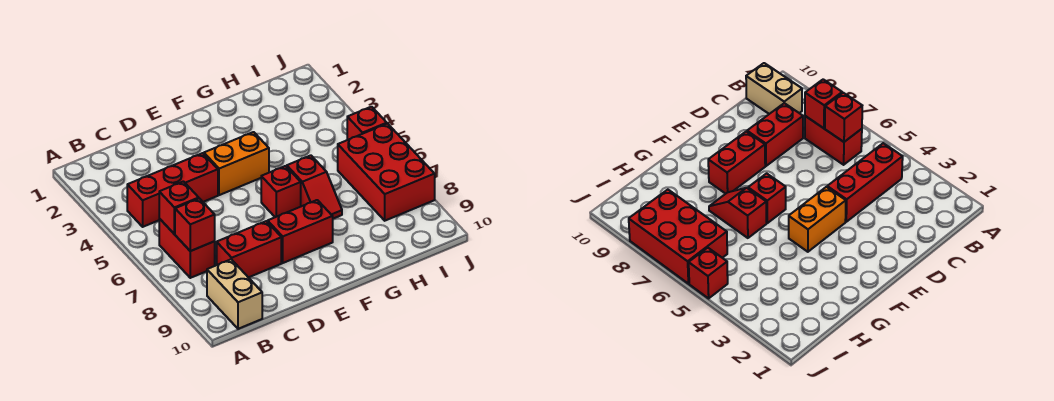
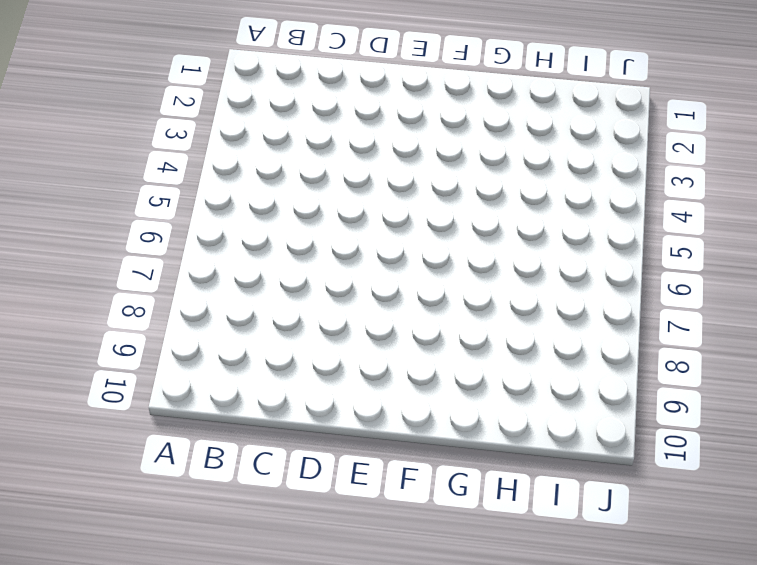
none -> red brick B4:D4 level 1
none -> red brick B6:B7 level 1
none -> tan brick B9:B10 level 1

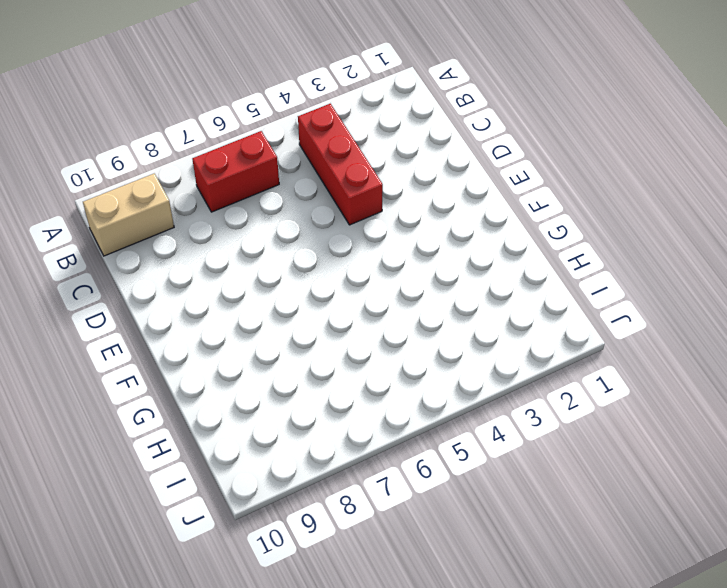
none -> red brick C8:D8 level 1
none -> orange brick E4:F4 level 1
none -> red brick E8:F8 level 1

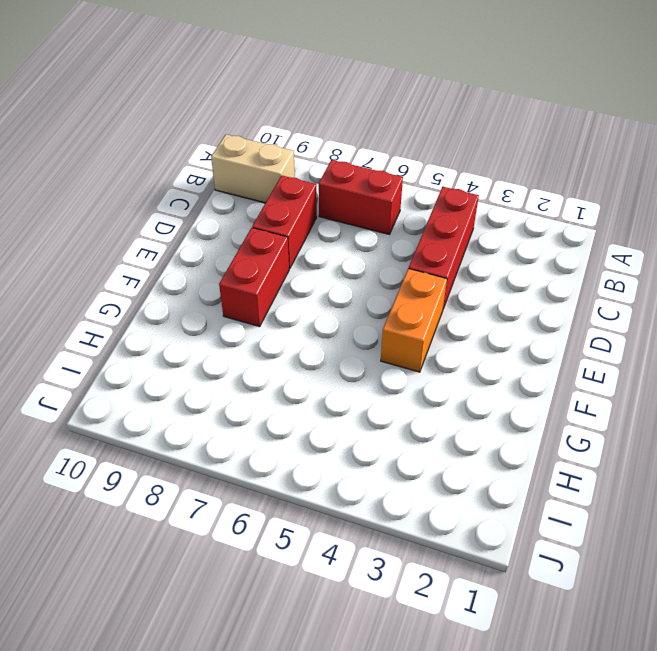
none -> red brick F6 level 1
none -> red slope G6:G7 level 1 top 6
none -> red brick I6:J8 level 1

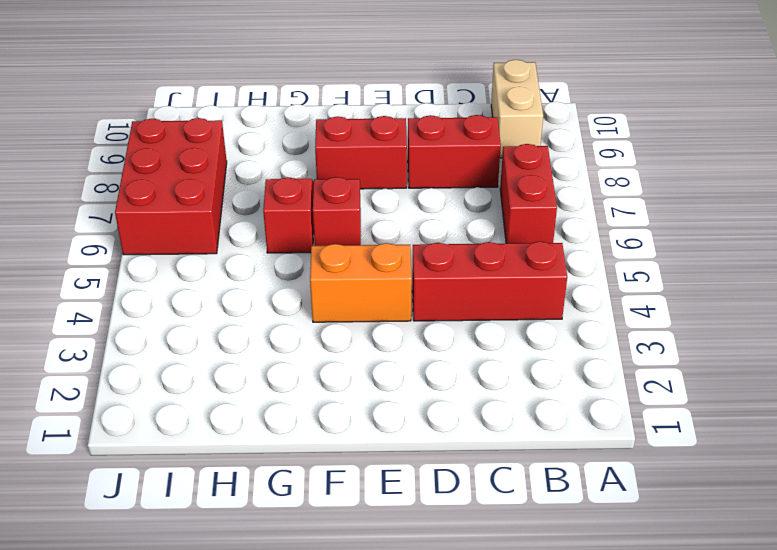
none -> red brick J5 level 1
none -> red brick B6 level 2
none -> red brick B7 level 2

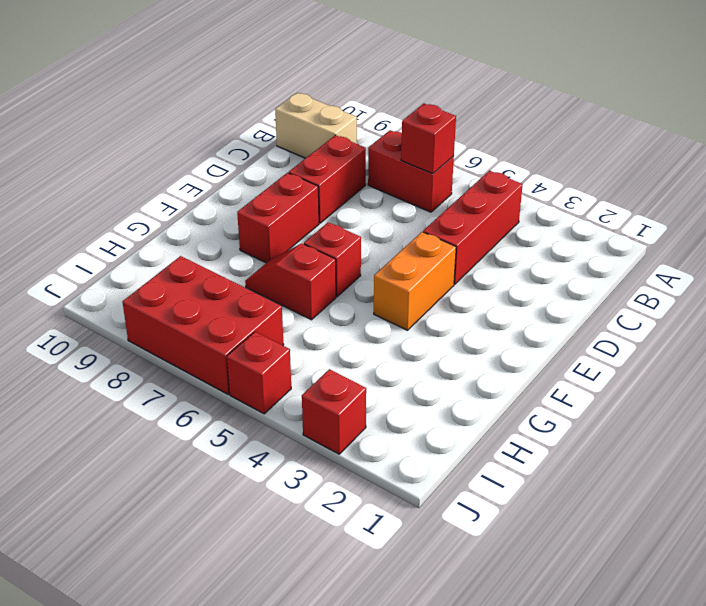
red brick J3 level 1 -> red brick B7 level 2

